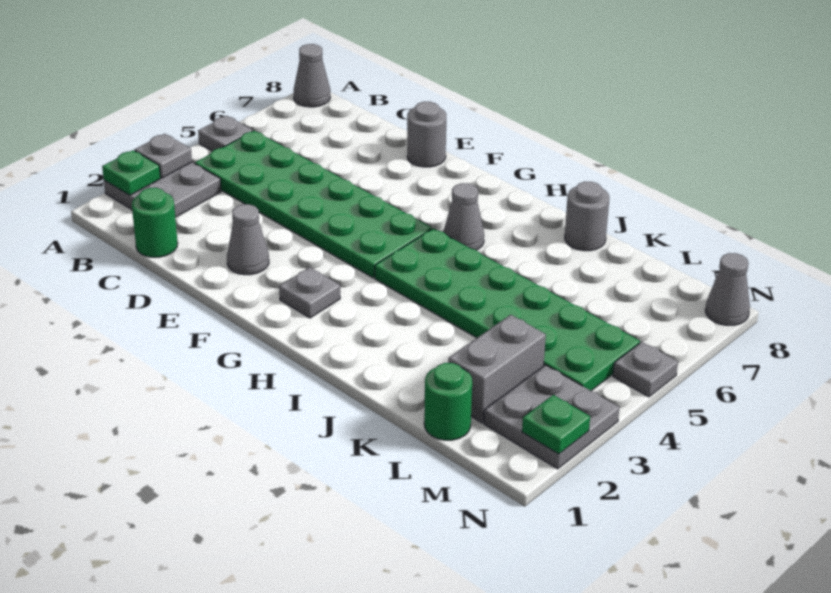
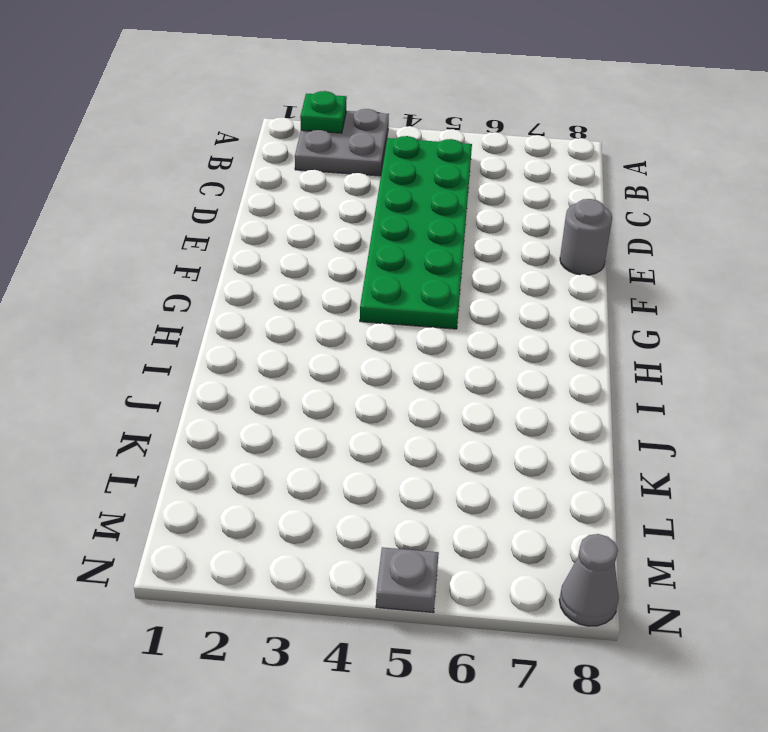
none -> grey plate A5 level 1
none -> grey cone A8 level 1
none -> green round brick C1 level 1

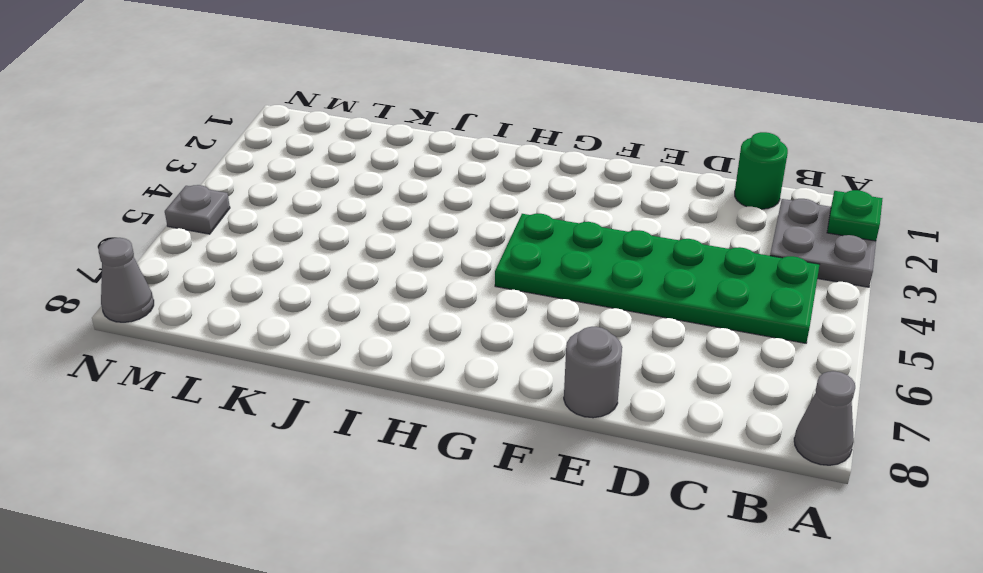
none -> grey plate A5 level 1
none -> grey cone E2 level 1
none -> grey plate G2 level 1

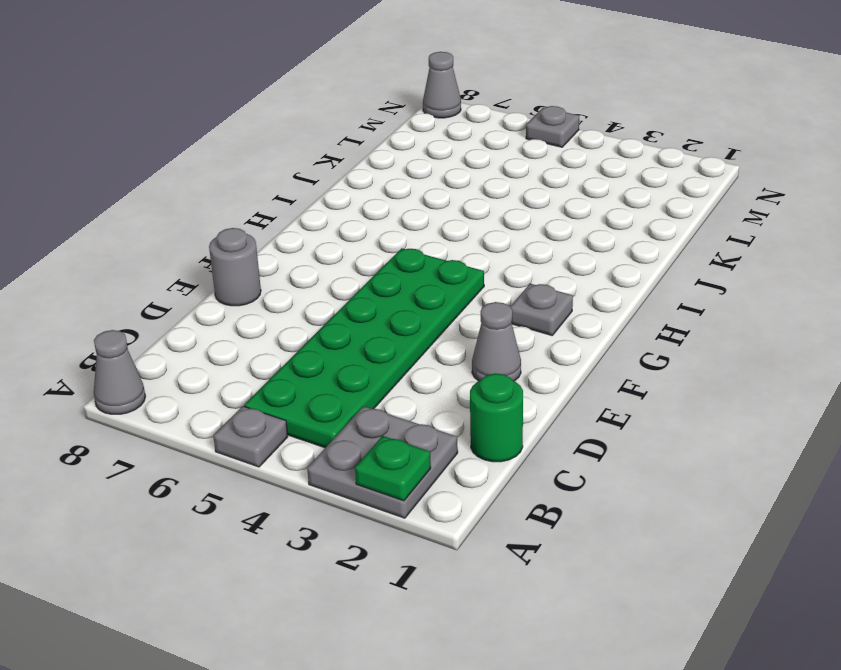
none -> green plate H4:M5 level 1
none -> grey cone H6 level 1
none -> grey round brick J8 level 1

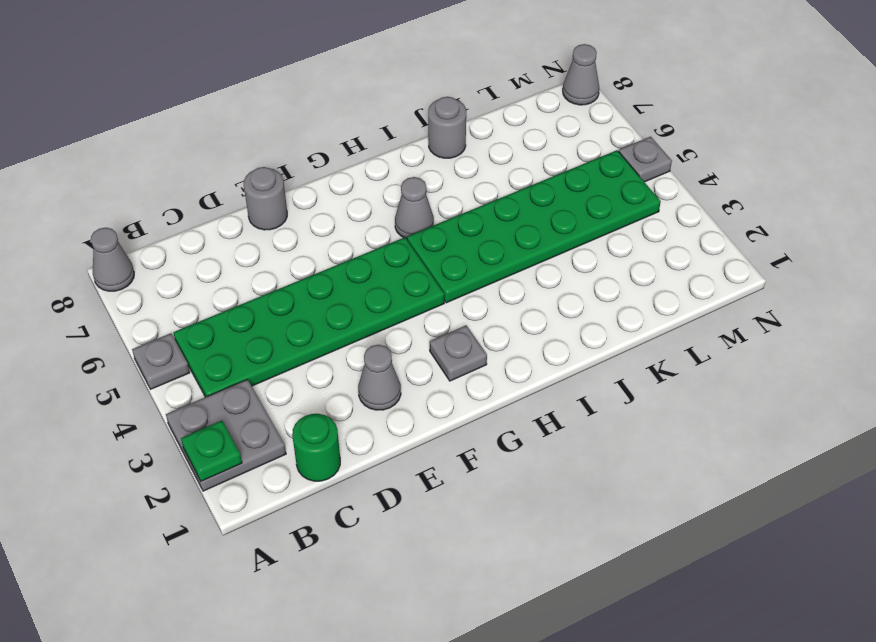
none -> green round brick L1 level 1
none -> grey brick L2:L3 level 1
none -> grey plate M2:N3 level 1

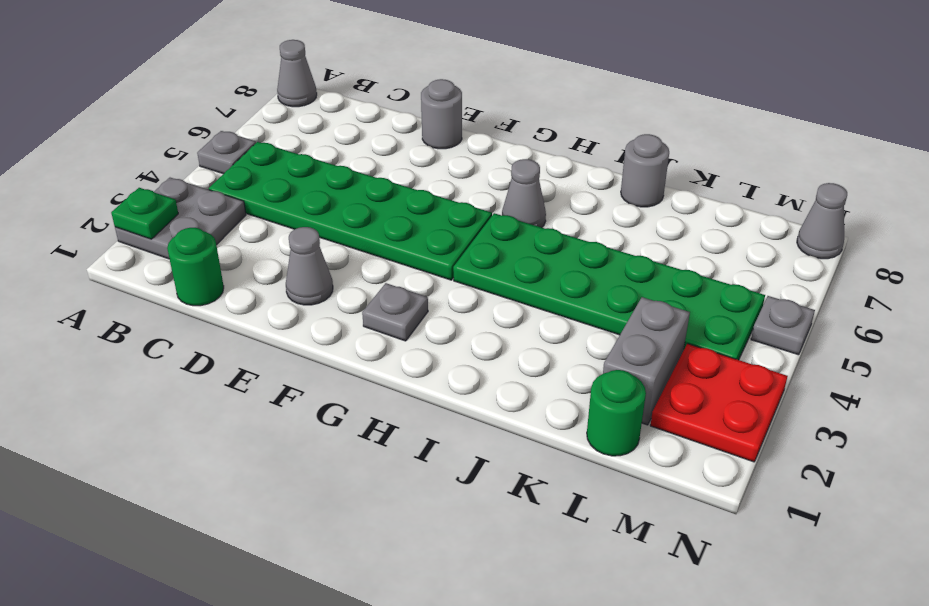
red plate M2:N3 level 1 -> grey plate M2:N3 level 1
none -> grey plate A3 level 2
none -> green plate N2 level 2

